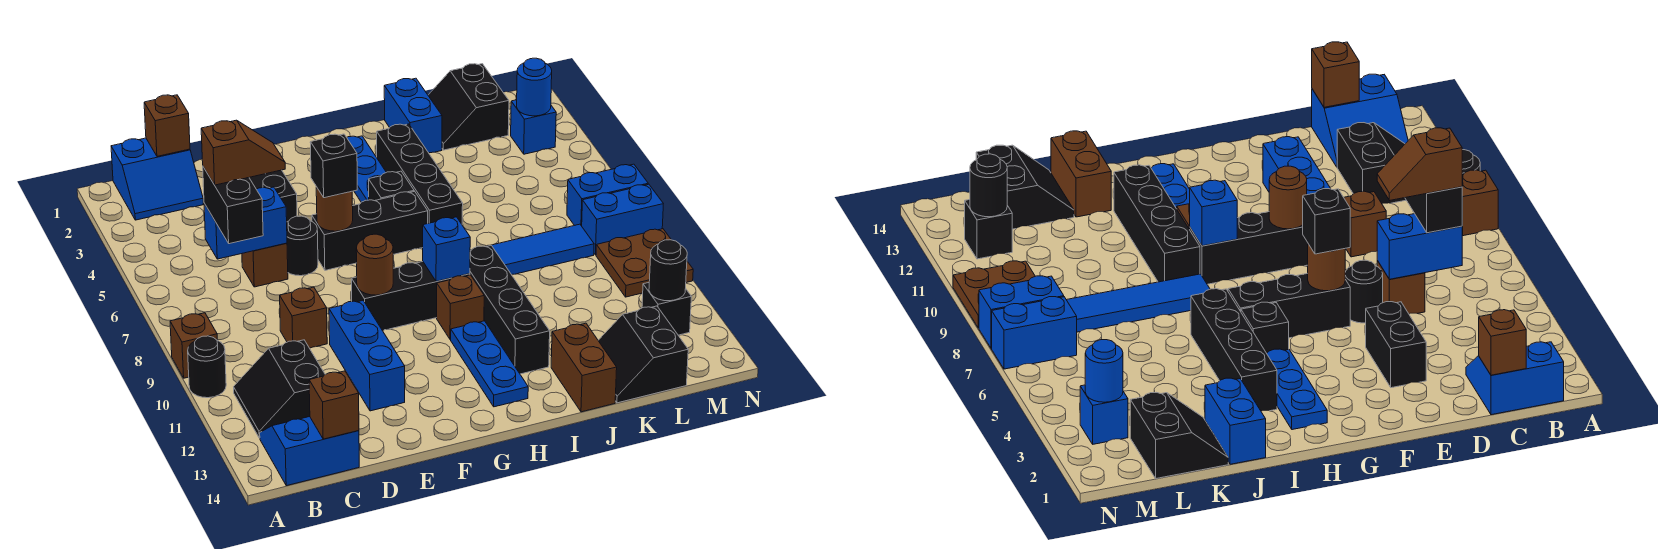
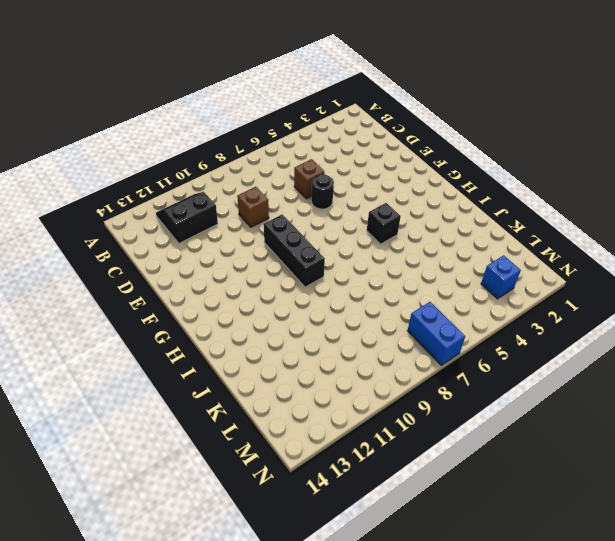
none -> brown brick A9 level 1
none -> black round brick A10 level 1
none -> blue slope B1:C2 level 1 top 1
none -> blue slope B13:C14 level 1 top 14

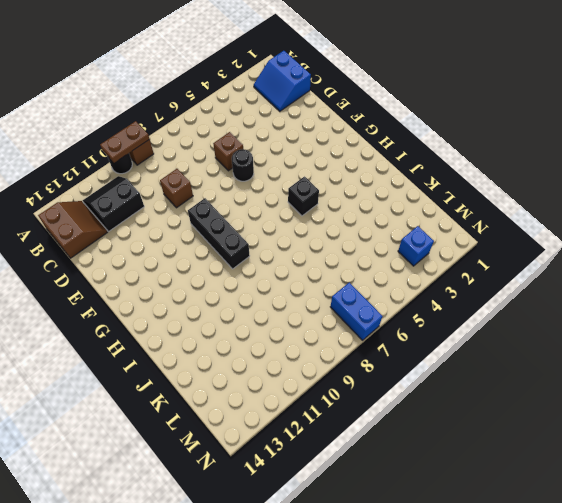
brown plate A9:A10 level 2 -> none
brown slope B13:C14 level 1 top 14 -> blue slope B13:C14 level 1 top 14
none -> black brick E3:E4 level 1
none -> blue brick E10:E12 level 1
none -> black brick F6:H6 level 1
none -> blue plate H2:H4 level 1

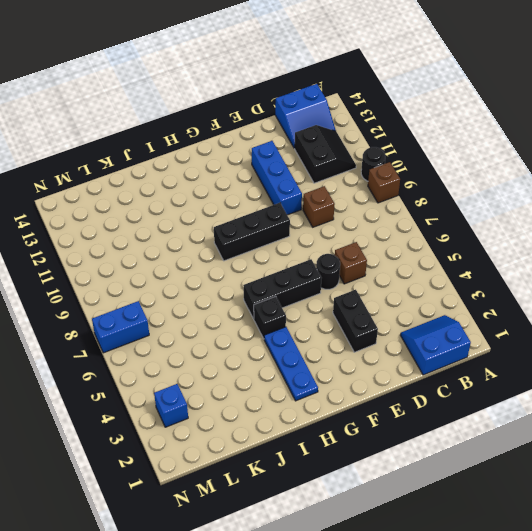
none -> brown brick H10 level 1
none -> blue plate H11:H13 level 1
none -> black brick I3:I6 level 1
none -> blue tile I8:L8 level 1

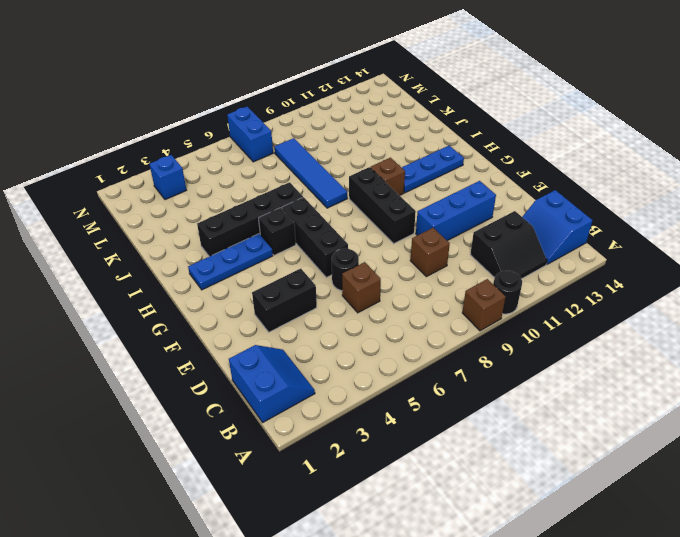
none -> black brick I9:I12 level 1
none -> blue brick J1:J2 level 1
none -> brown brick J13:J14 level 1
none -> black slope K1:L2 level 1 top L

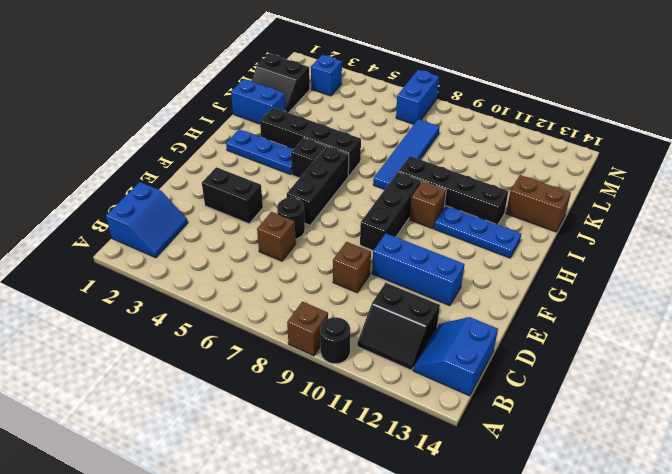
none -> black slope K13:L14 level 1 top L
none -> blue brick M8:N8 level 1
none -> brown plate M9:N10 level 1
none -> black brick M12 level 1

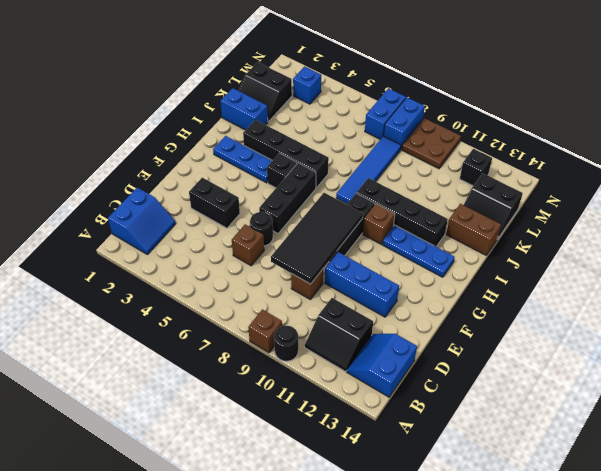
black tile D8:G9 level 2 -> brown round brick F9 level 2
none -> brown brick C1 level 2
none -> blue brick C6:D6 level 2
none -> brown brick C14 level 2
none -> brown round brick F6 level 2

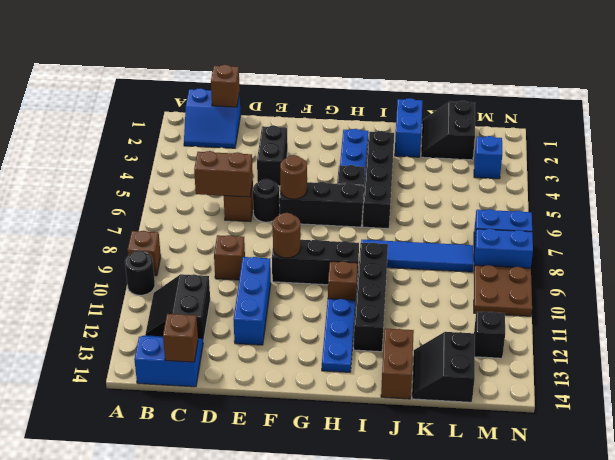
brown brick C6:D6 level 2 -> blue brick C6:D6 level 2
none -> blue brick H9 level 2
none -> blue round brick M3 level 2
none -> black round brick M12 level 2
none -> black brick C6:C7 level 3

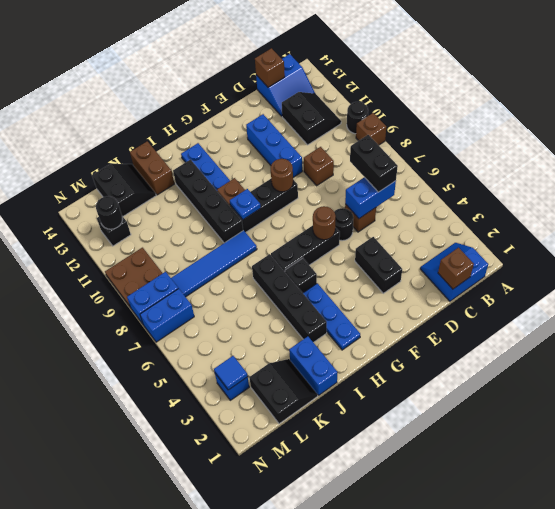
blue plate H9 level 2 -> blue brick H9 level 2
blue tile M3 level 2 -> blue round brick M3 level 2
none -> black brick F6 level 3
none -> brown slope C6:D6 level 4 top C

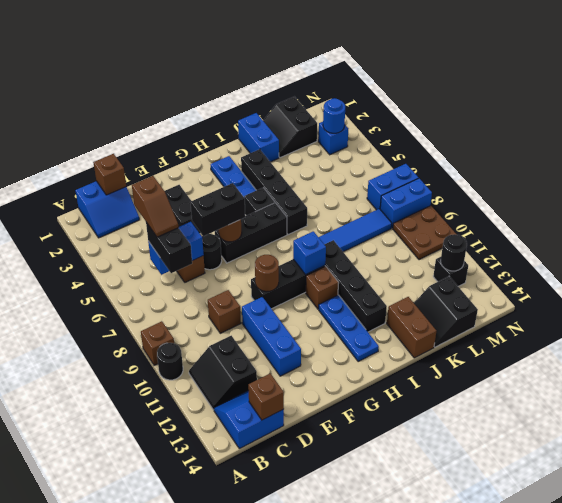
brown slope C5:C6 level 4 top 5 -> brown slope C6:D6 level 4 top C
black brick E6:F6 level 3 -> black brick F6 level 3

